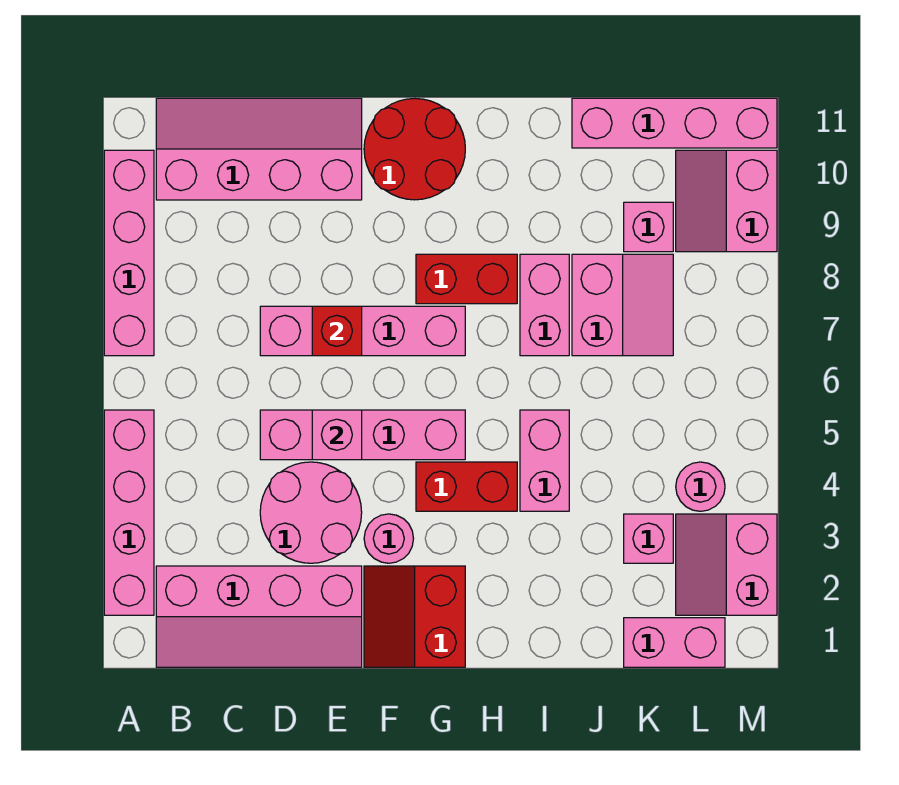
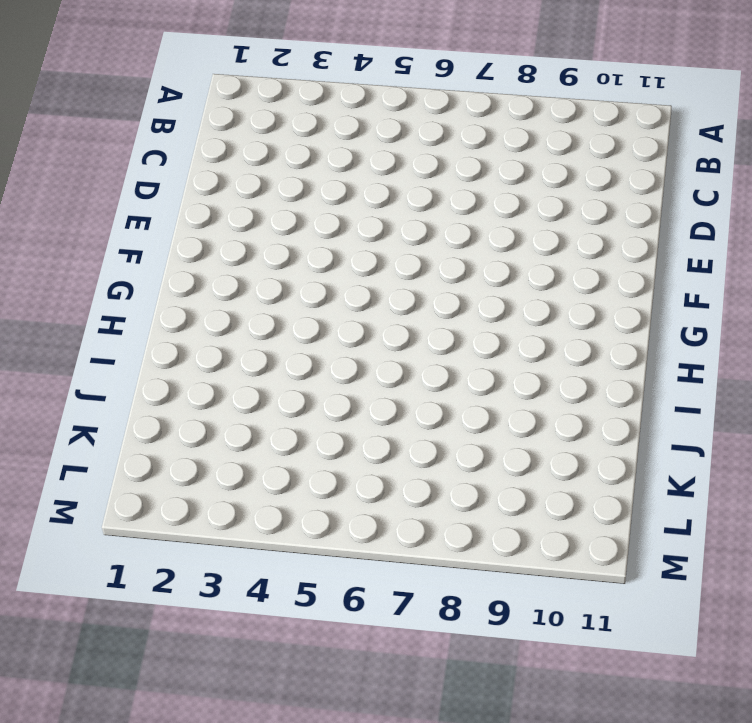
none -> pink brick A2:A5 level 1
none -> pink brick A7:A10 level 1
none -> pink slope B1:E2 level 1 top 2

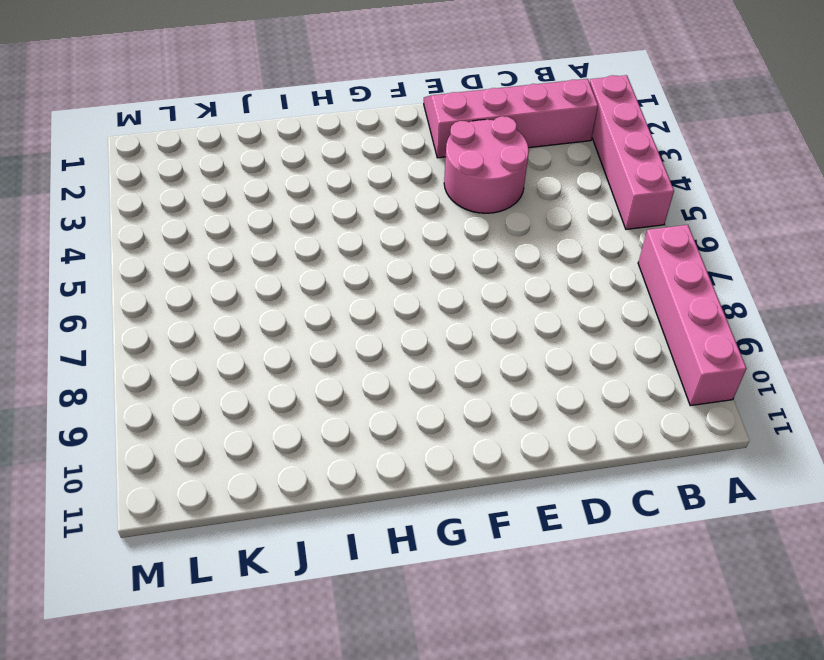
none -> pink slope B10:E11 level 1 top 10
none -> pink brick D5:G5 level 1
none -> pink brick D7:G7 level 1

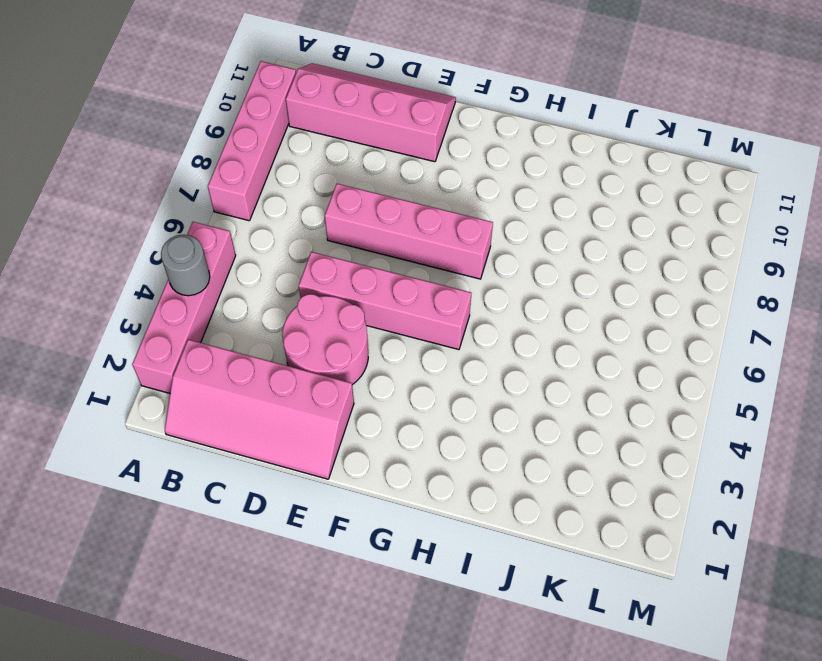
grey round brick A4 level 2 -> none
none -> red slope F1:G2 level 1 top G
none -> pink round brick F3 level 1
none -> red round brick F10:G11 level 1

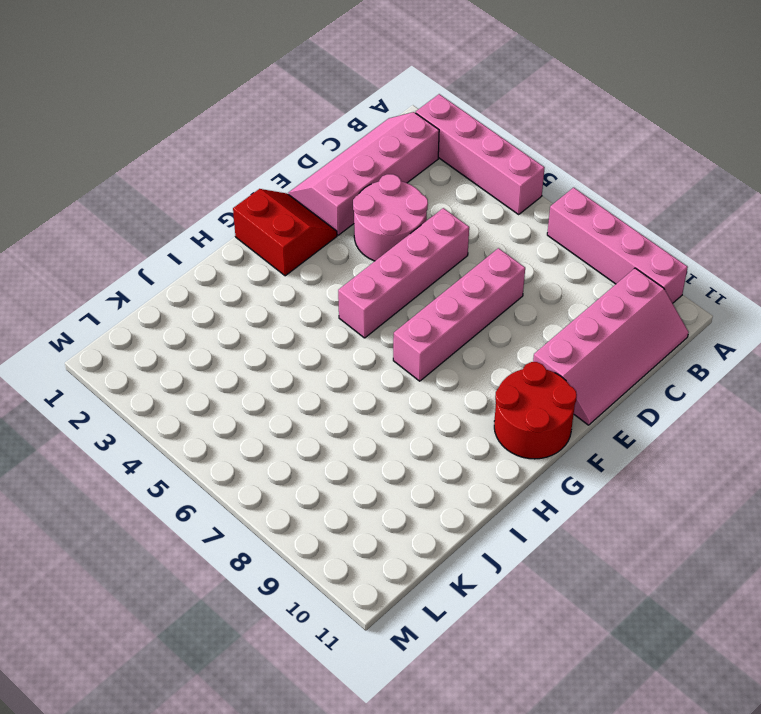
none -> pink round brick F3 level 1
none -> red brick G4:H4 level 1
none -> red brick G8:H8 level 1

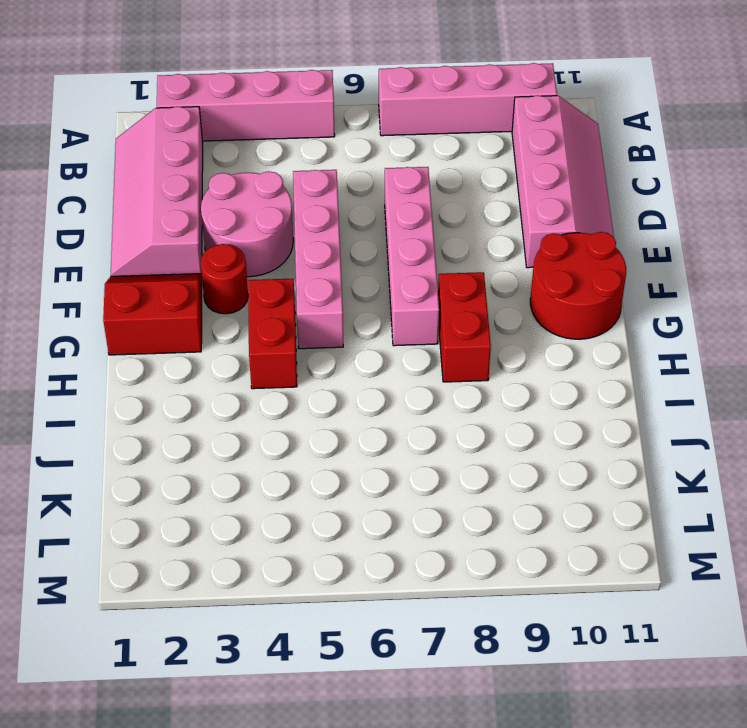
red round brick F3 level 1 -> pink round brick F3 level 1
none -> pink brick I4:I5 level 1
none -> pink brick I7:I8 level 1
none -> pink slope J7:K8 level 1 top J

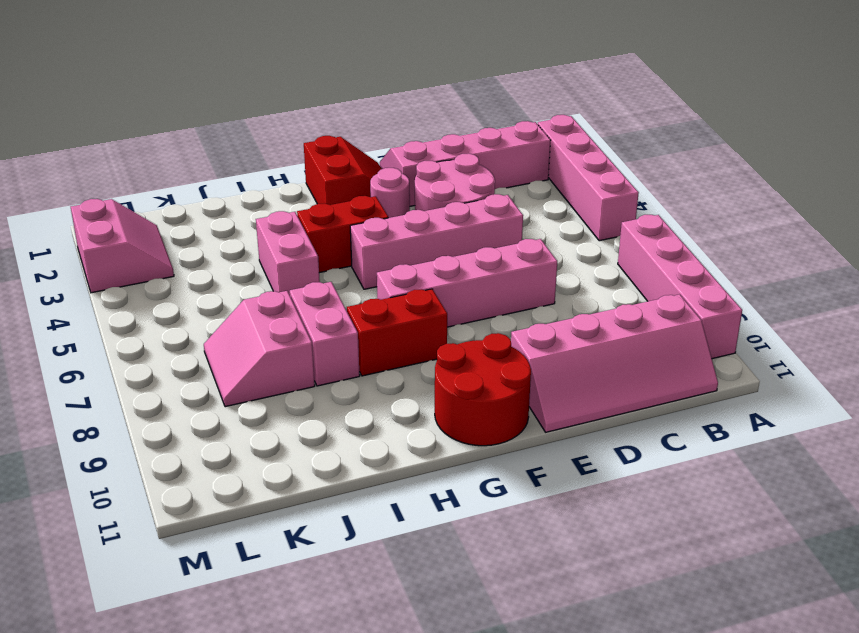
none -> pink brick J11:M11 level 1
none -> pink brick K1:L1 level 1
none -> pink brick K3 level 1

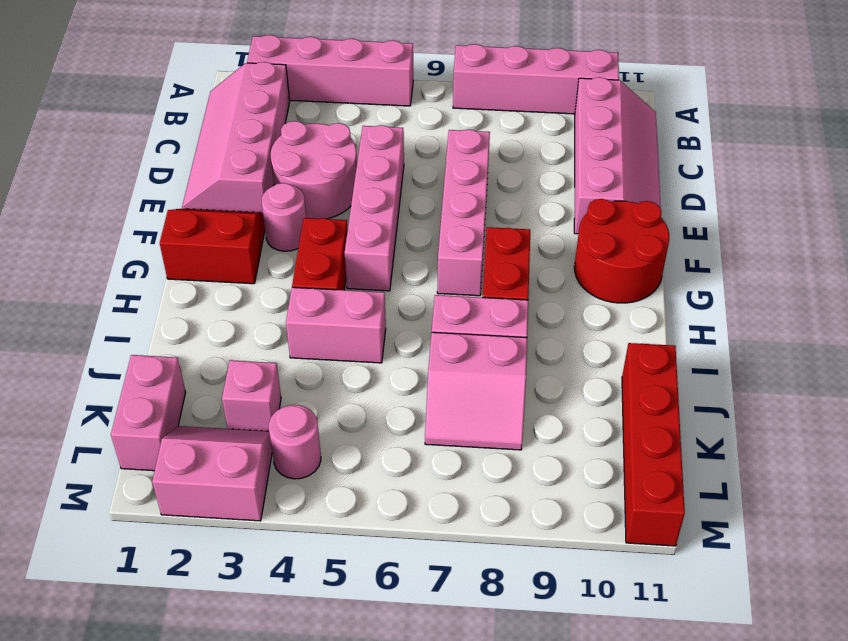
red brick J11:M11 level 1 -> pink brick J11:M11 level 1
none -> pink brick K9 level 1
none -> pink slope L9:M10 level 1 top M
none -> pink brick E5 level 2

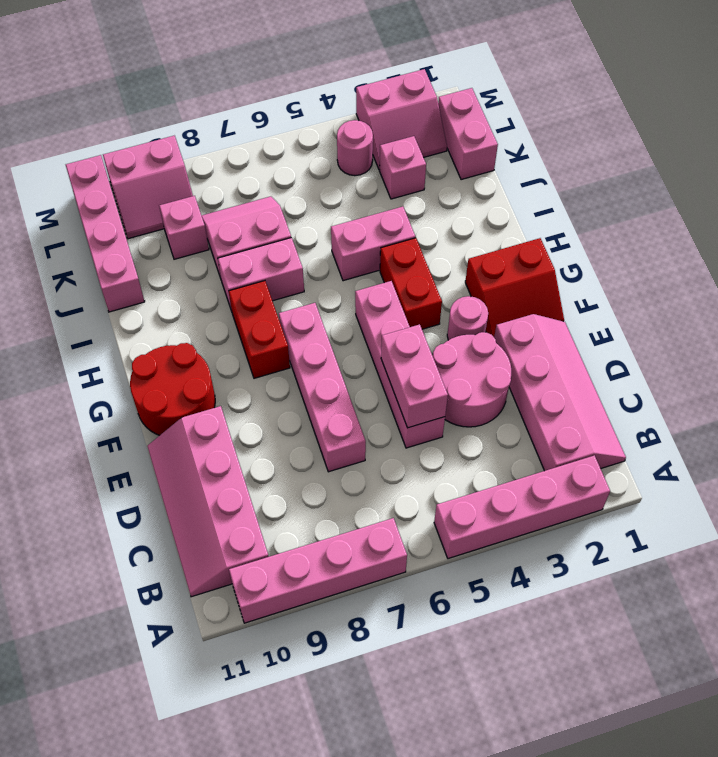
pink brick D5:E5 level 2 -> pink brick E5 level 2
none -> red brick E7 level 2

